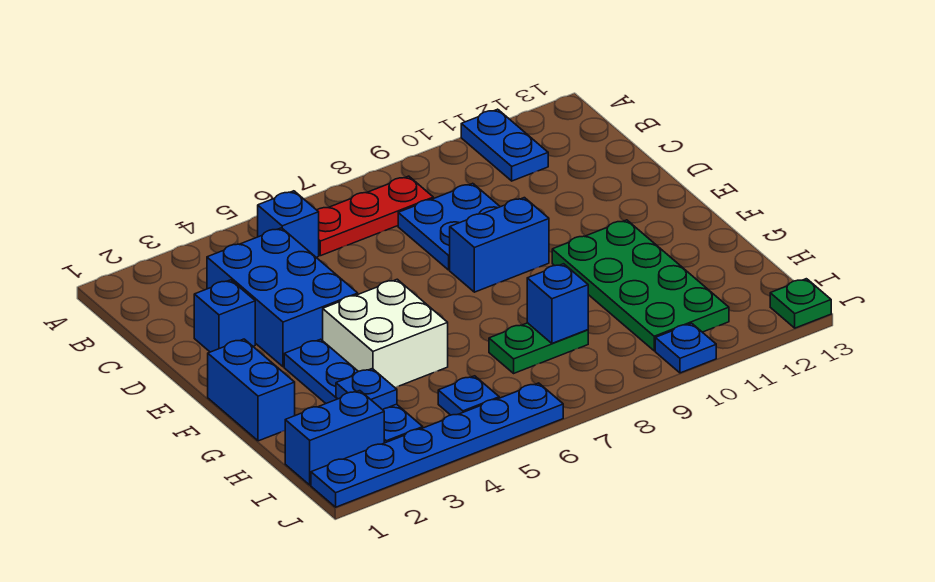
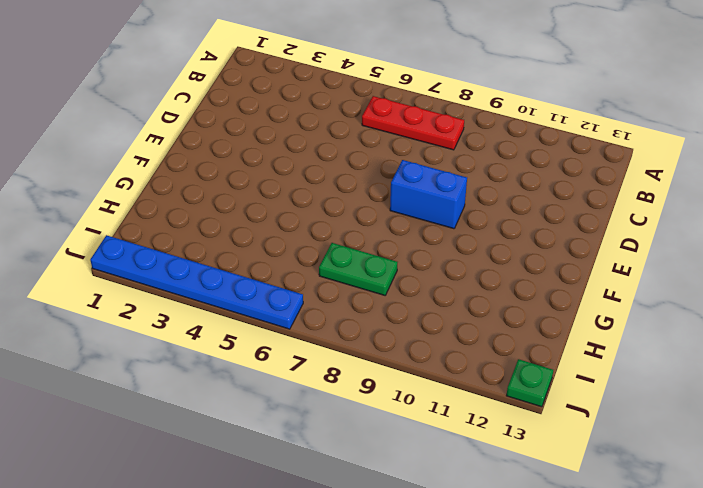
none -> blue plate A11:B11 level 1
none -> blue brick B5 level 1
none -> blue brick C3:E4 level 1

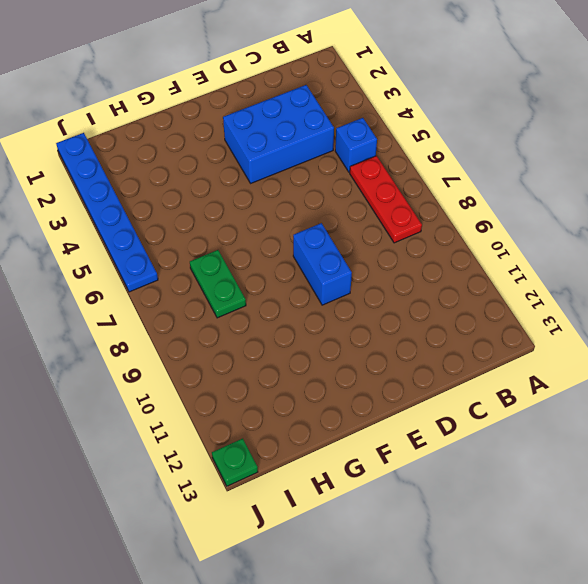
none -> blue plate A11:B11 level 1
none -> blue plate C8:D9 level 1
none -> blue brick D2 level 1

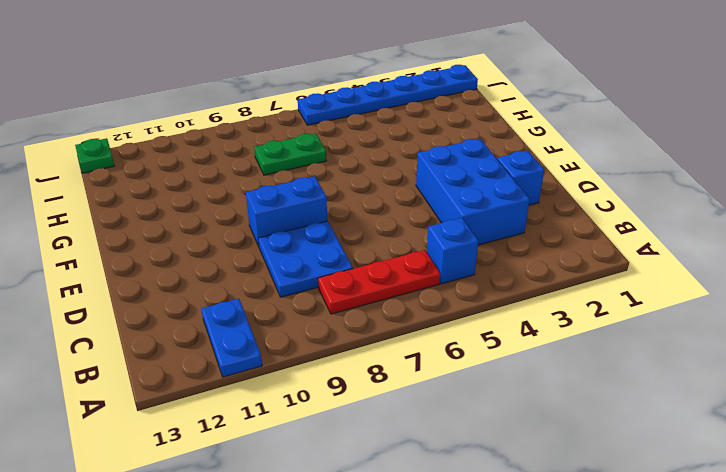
none -> blue brick F1:G1 level 1
none -> blue plate F3:I3 level 1
none -> white brick F4:G5 level 1

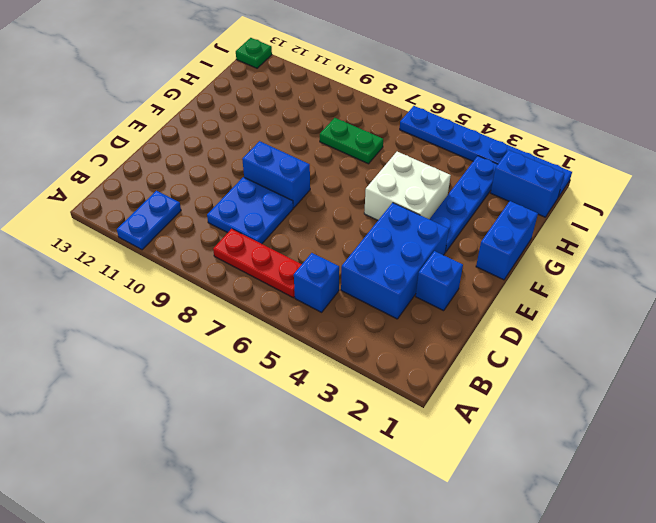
none -> green plate F10:I11 level 1
none -> blue plate I5 level 1
none -> blue plate J10 level 1

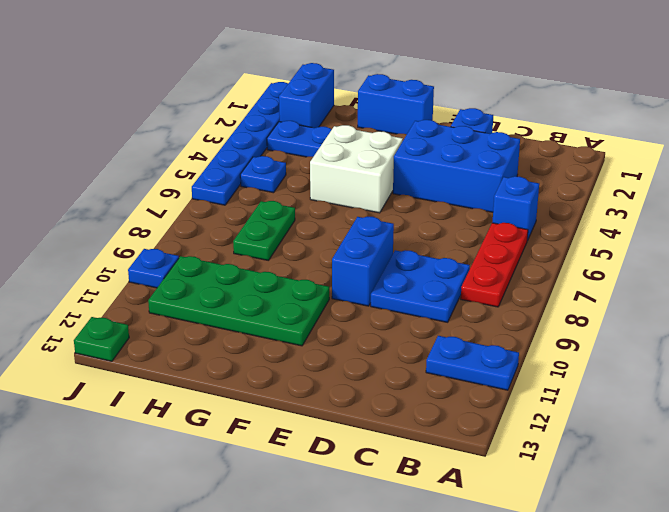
none -> blue plate H3 level 2
none -> blue brick H8 level 2

